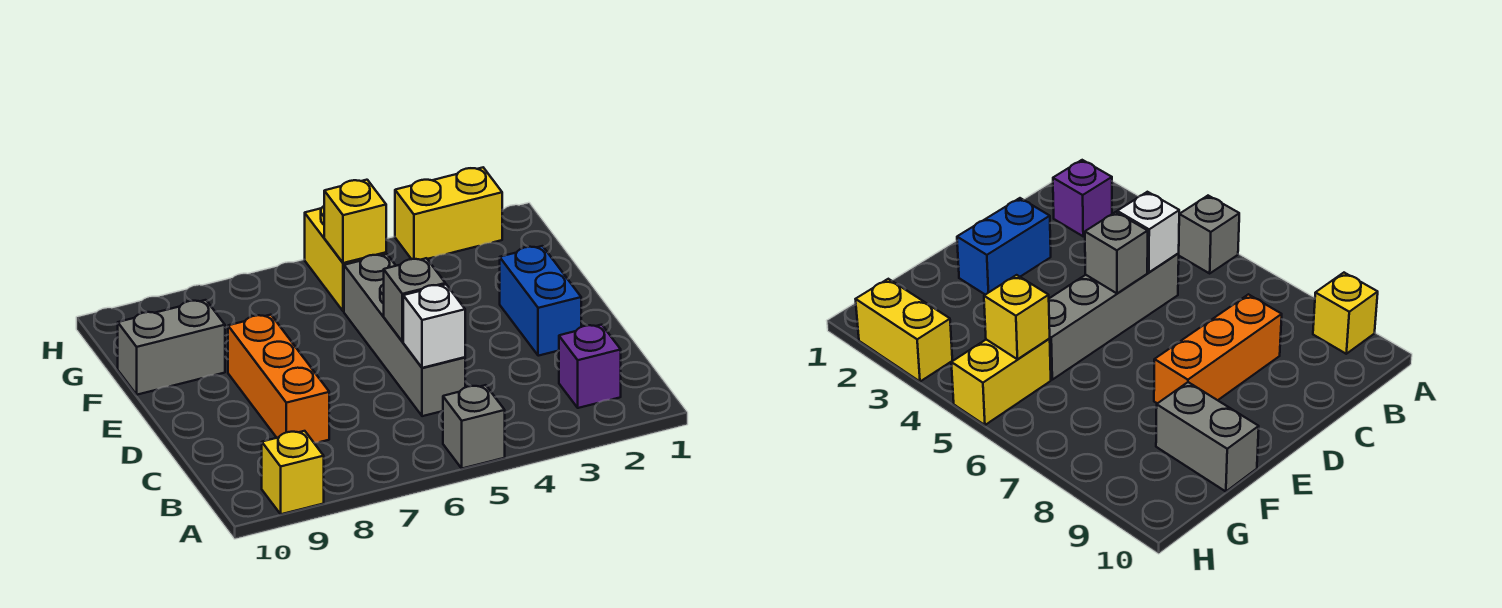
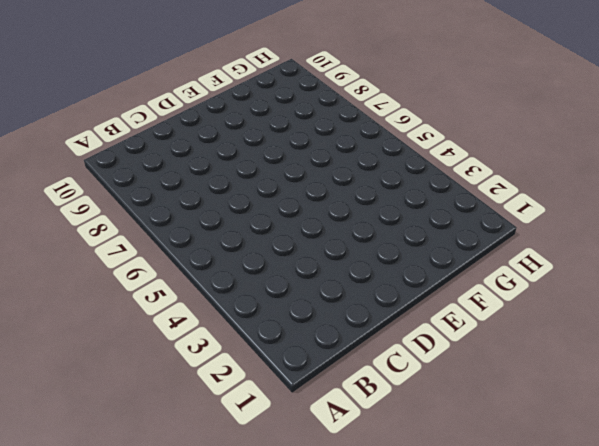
none -> grey brick A5 level 1
none -> yellow brick A9 level 1
none -> purple brick B2 level 1

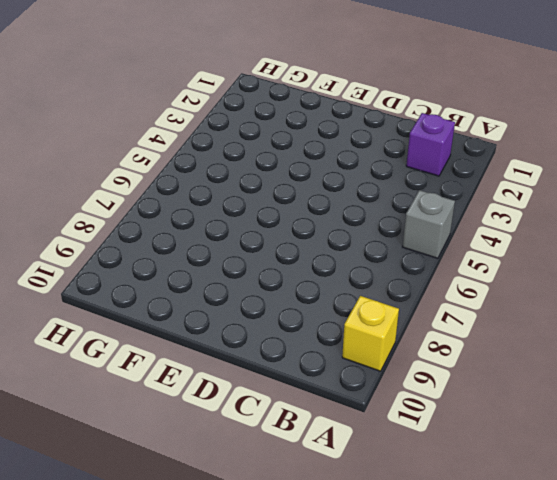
none -> grey brick C5:F5 level 1
none -> orange brick C8:E8 level 1
none -> blue brick D2:E2 level 1

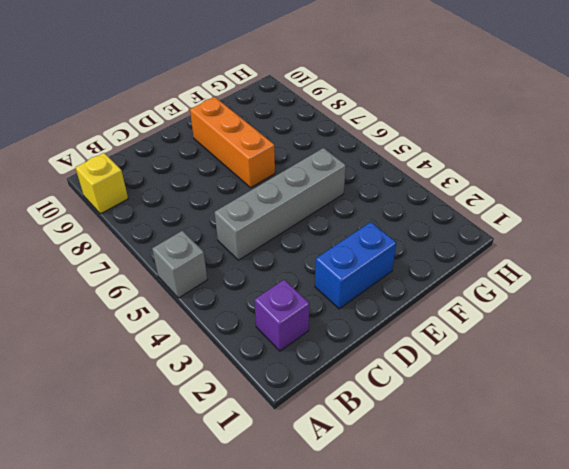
orange brick E7:E9 level 1 -> orange brick C8:E8 level 1
none -> grey brick F9:F10 level 1
none -> yellow brick G5:H5 level 1
none -> yellow brick H2:H3 level 1

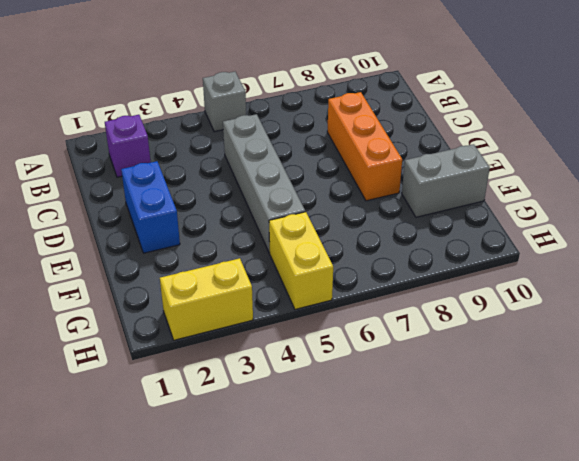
none -> yellow brick A9 level 1
none -> white brick C5 level 2
none -> grey brick D5 level 2

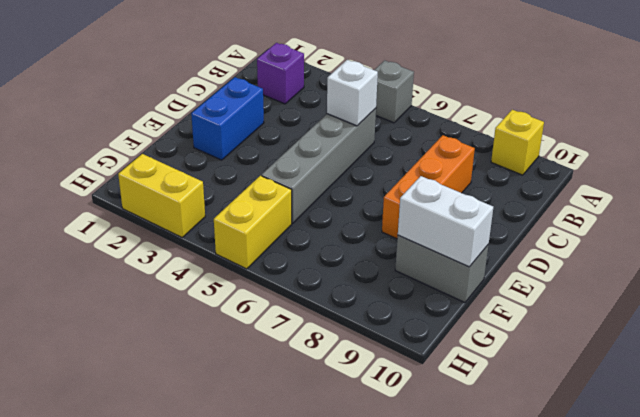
white brick F9:F10 level 2 -> none
none -> grey brick D5 level 2
none -> yellow brick G5 level 2

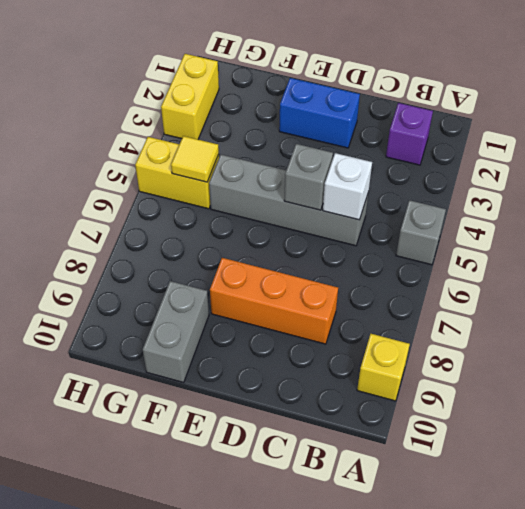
yellow tile G5 level 2 -> yellow brick G5 level 2

